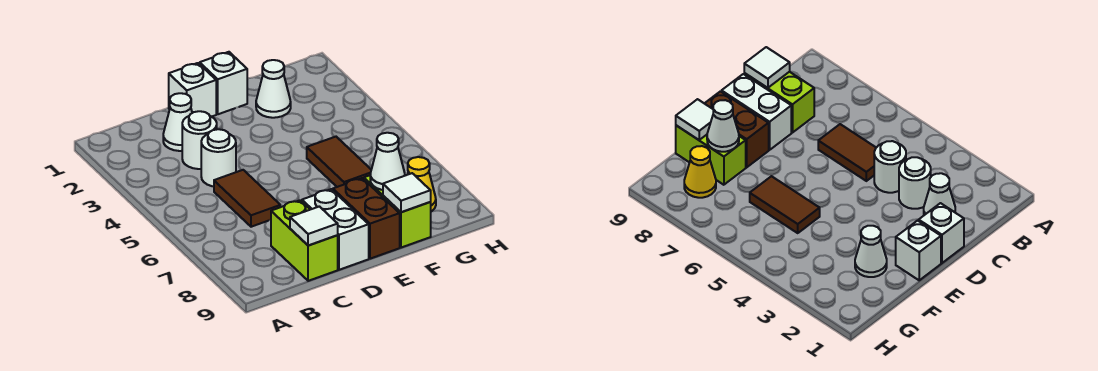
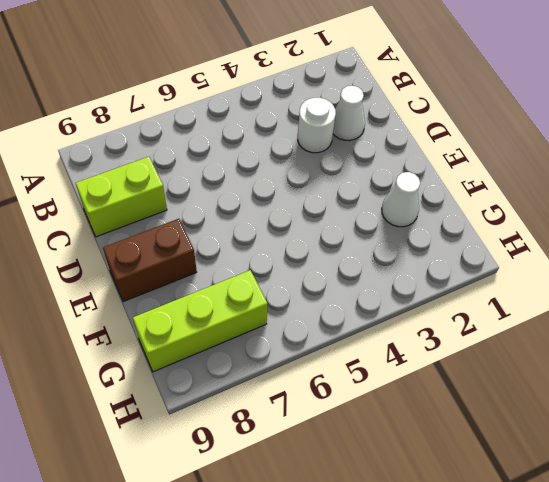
lime brick G7:G9 level 1 -> yellow cone G8 level 1
none -> white round brick C4 level 1
none -> brown tile C5:C6 level 1
none -> white brick D1 level 1

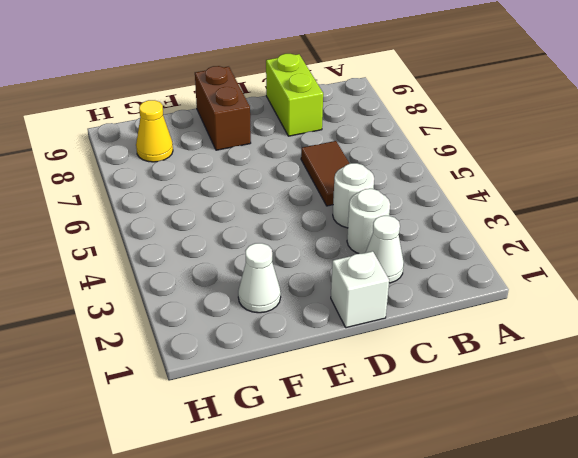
none -> white brick D8:D9 level 1
none -> white brick E1 level 1
none -> brown tile F5:F6 level 1

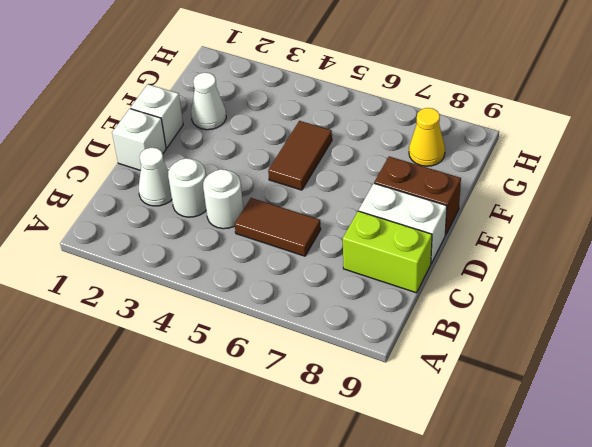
brown tile E5:F5 level 1 -> brown tile F5:F6 level 1
none -> lime brick F8:F9 level 1
none -> white tile C9 level 2
none -> white cone F8 level 2

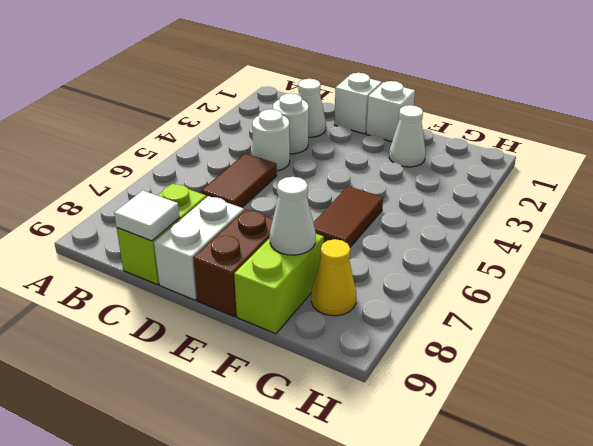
none -> white tile F9 level 2

